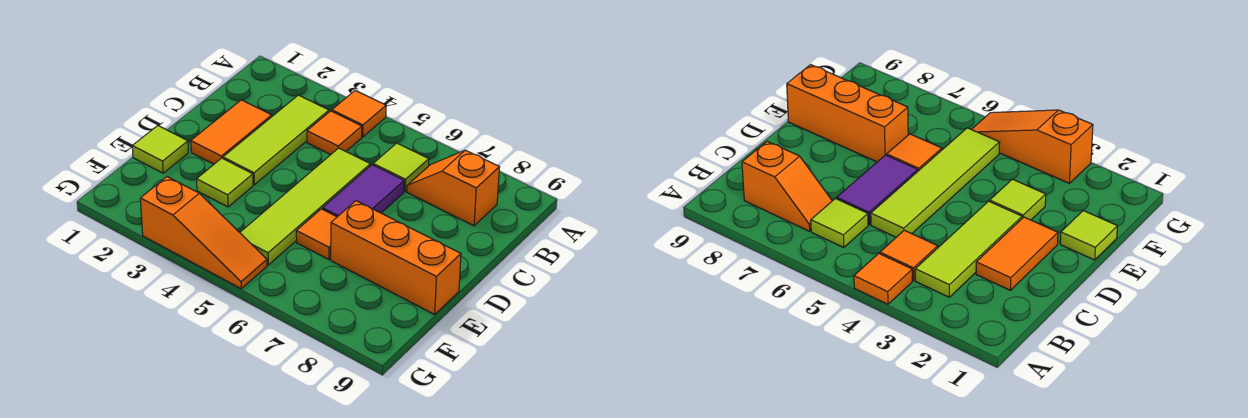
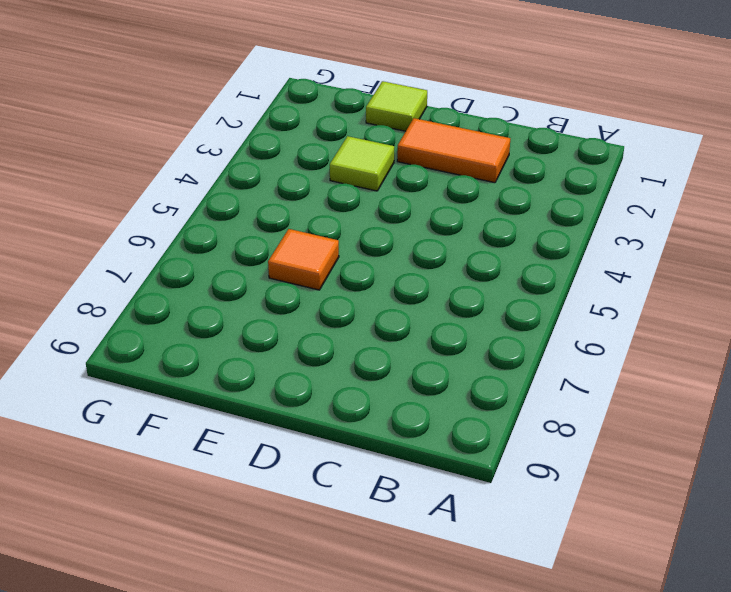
none -> orange tile A4 level 1
none -> lime tile B3:D3 level 1
none -> orange tile B4 level 1

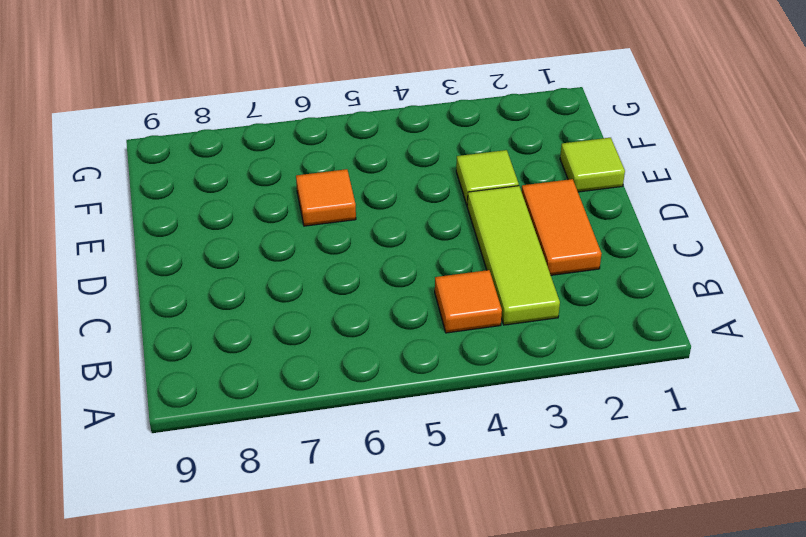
none -> orange tile A4 level 1
none -> lime tile B6 level 1
none -> orange slope B7:B8 level 1 top 8

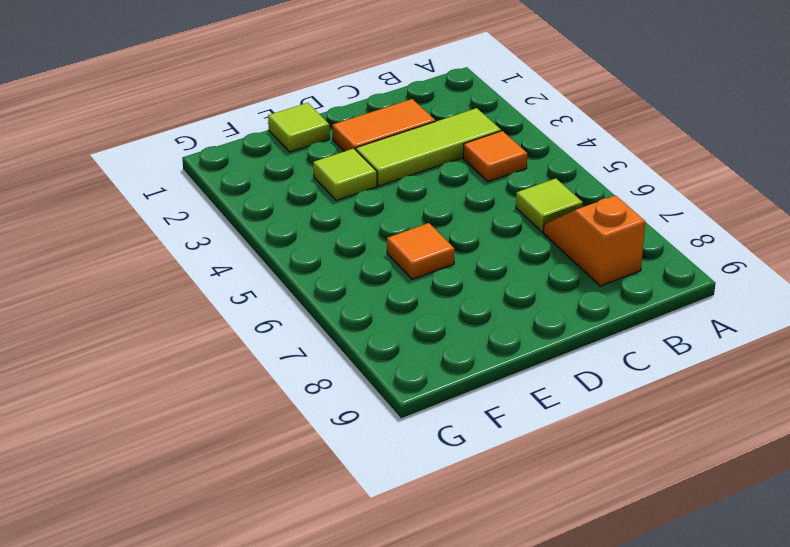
none -> orange tile A4 level 1
none -> lime tile C5:F5 level 1
none -> purple tile C6:D6 level 1

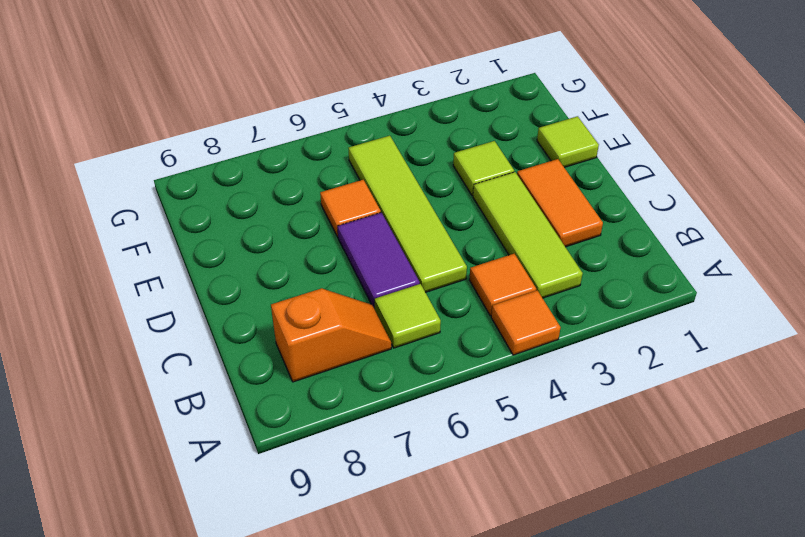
none -> orange brick E7:E9 level 1
none -> orange slope G3:G5 level 1 top 3

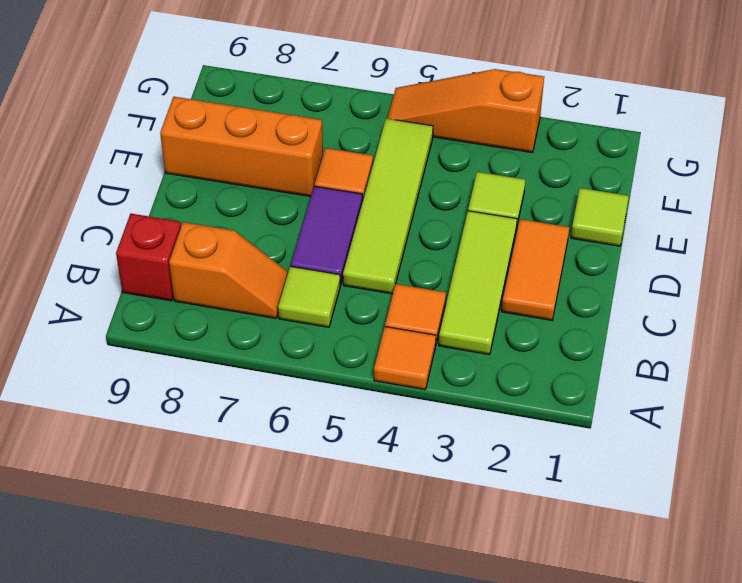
red brick B9 level 1 -> none

